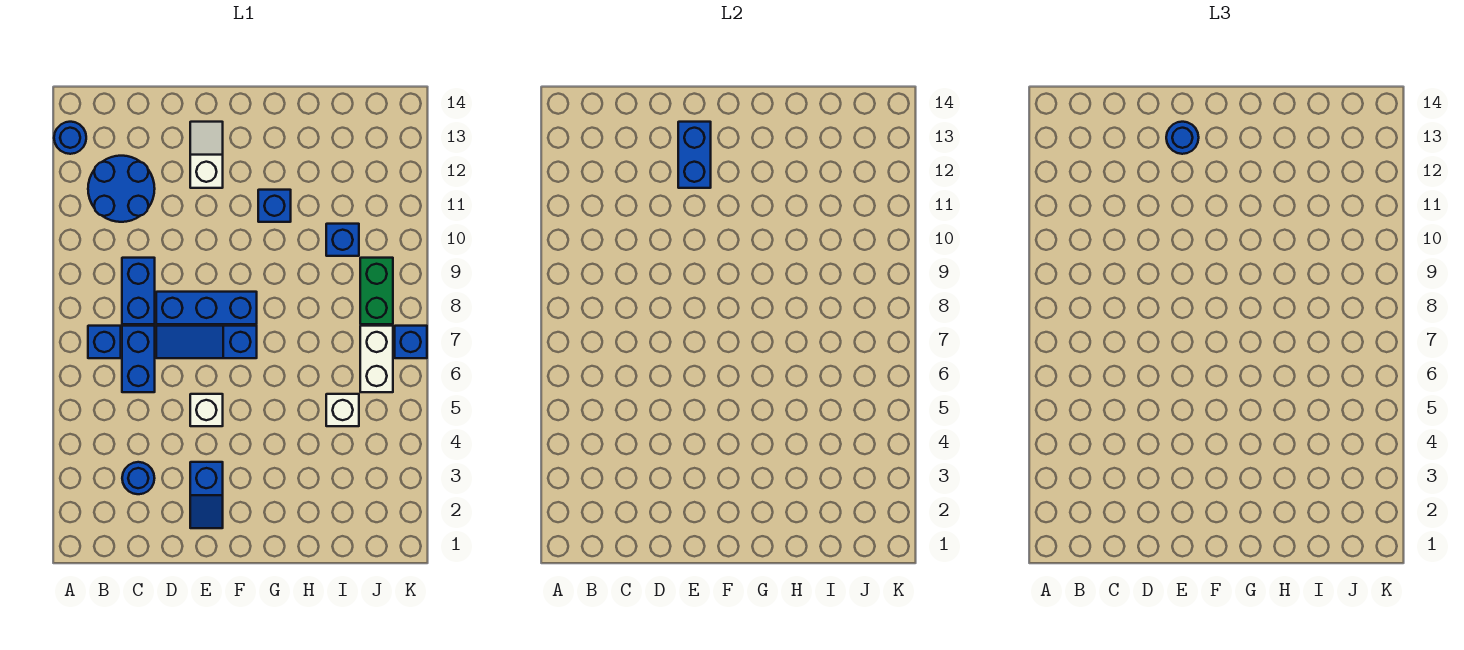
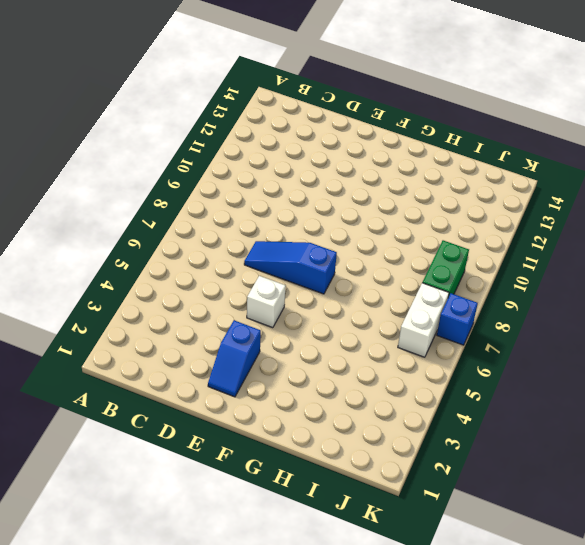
none -> blue round brick A13 level 1
none -> blue brick B7 level 1
none -> blue round brick B11:C12 level 1

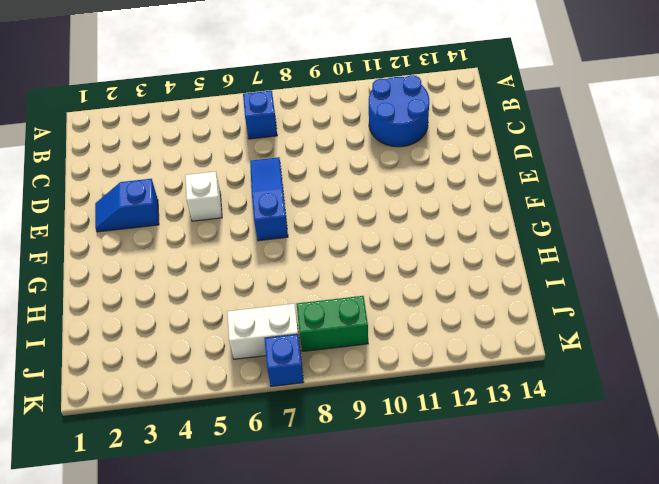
none -> blue round brick A13 level 1
none -> blue round brick C3 level 1
none -> blue brick C6:C7 level 1

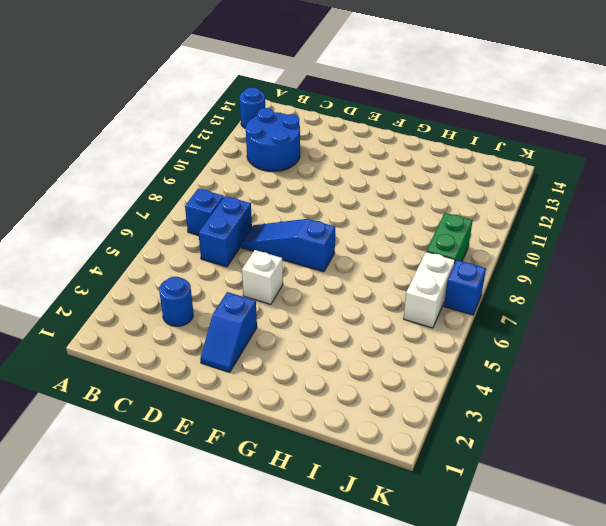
none -> blue brick C8:C9 level 1
none -> blue brick D8:F8 level 1
none -> white slope E12:E13 level 1 top 12

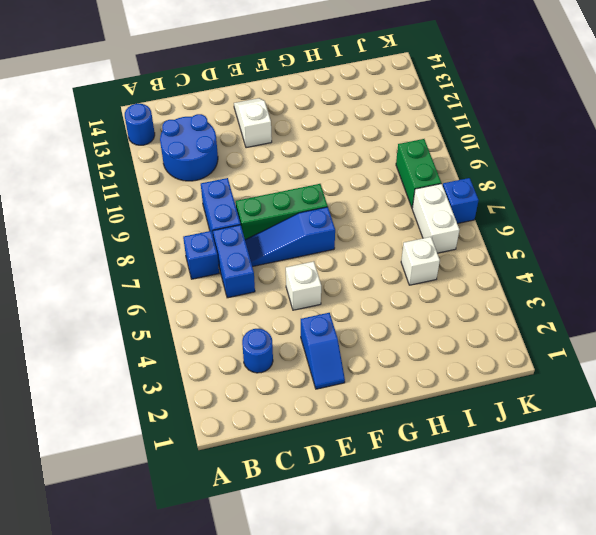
green brick D8:F8 level 1 -> blue brick D8:F8 level 1
none -> blue brick G11 level 1
none -> blue brick I10 level 1
none -> blue brick E12:E13 level 2

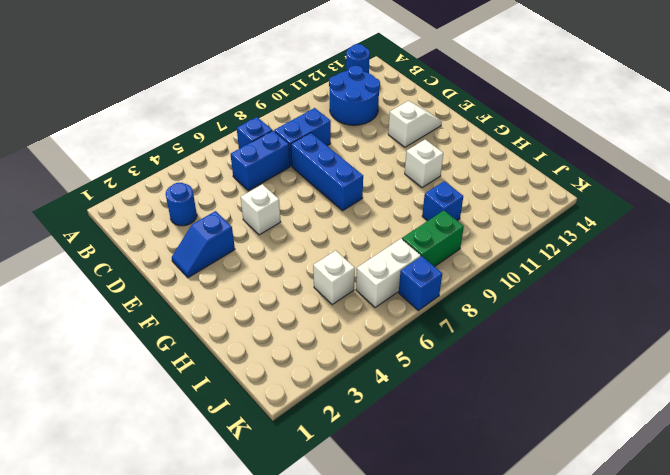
white brick G11 level 1 -> blue brick G11 level 1
none -> blue slope D7:F7 level 1 top F
none -> blue brick E12:E13 level 2
none -> blue round brick E13 level 3

